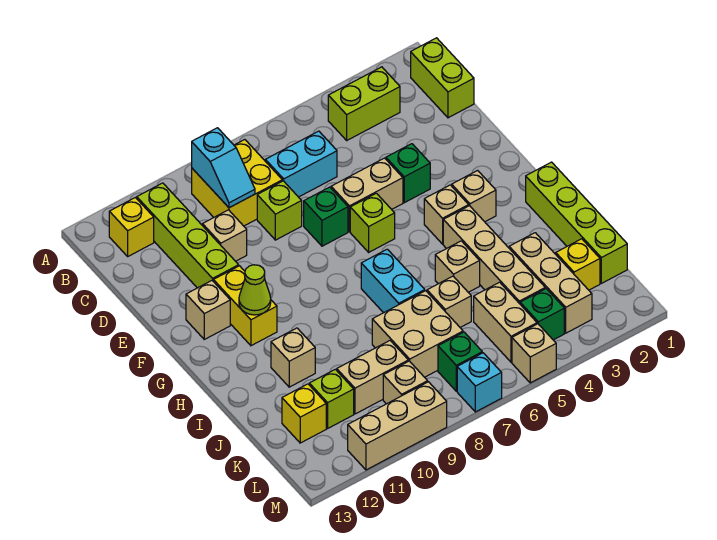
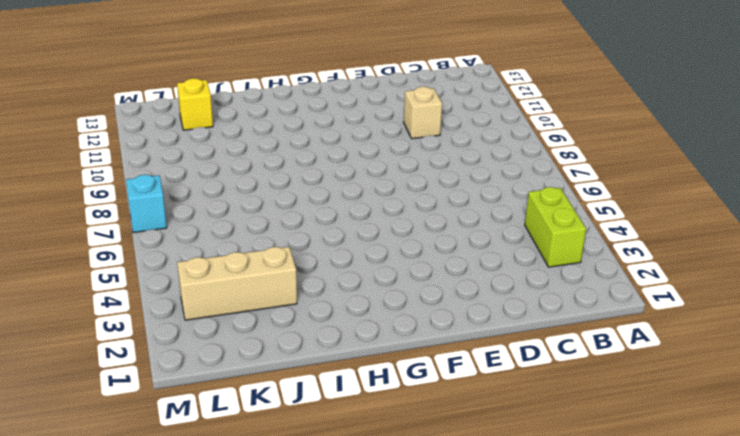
none -> lime brick B1:C1 level 1
none -> yellow brick B8:C9 level 1
none -> lime brick B11:E11 level 1
none -> yellow brick B12 level 1

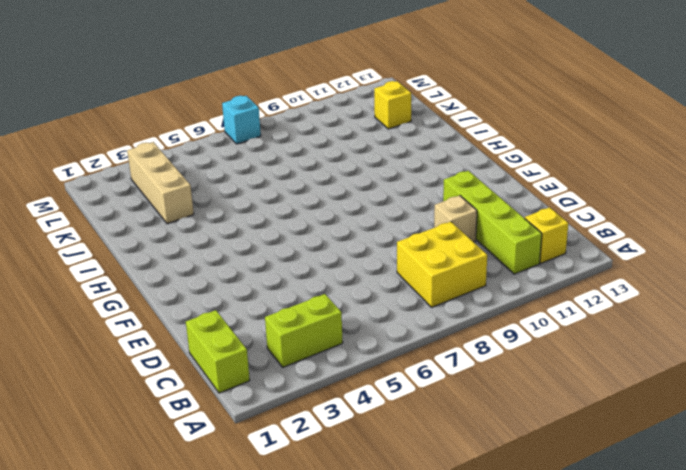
none -> cyan brick C6:C7 level 1
none -> lime brick D8 level 1
none -> green brick E4 level 1
none -> tan brick E5:E6 level 1

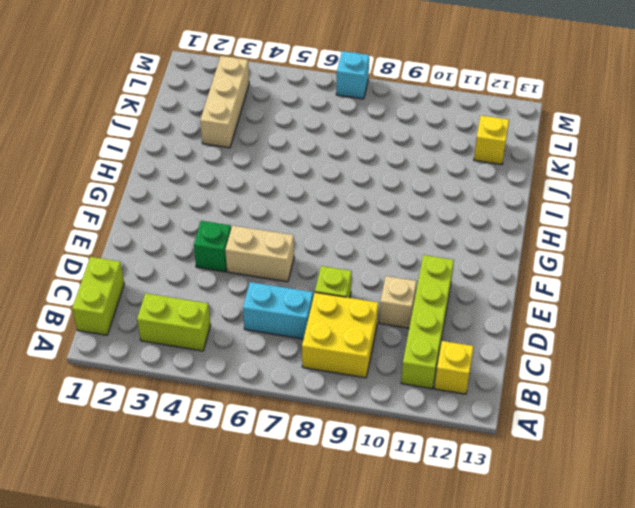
none -> green brick E7 level 1
none -> lime brick F6 level 1
none -> yellow brick F11:G11 level 1
none -> tan brick F12 level 1

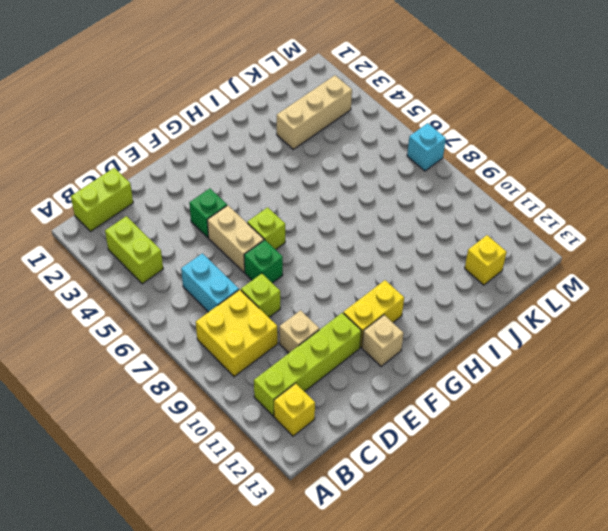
none -> tan brick G3 level 1
none -> tan brick G4 level 1
none -> lime brick H1:K1 level 1
none -> tan brick H4:K4 level 1

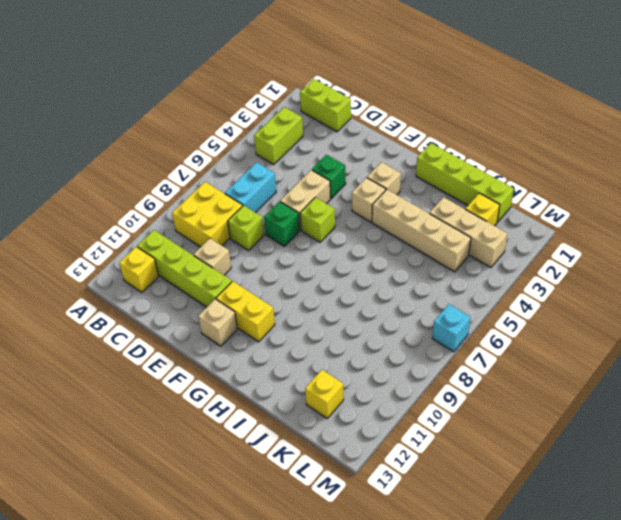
none -> cyan brick H7:I7 level 1
none -> tan brick I5 level 1
none -> tan brick I11 level 1
none -> tan brick J6 level 1

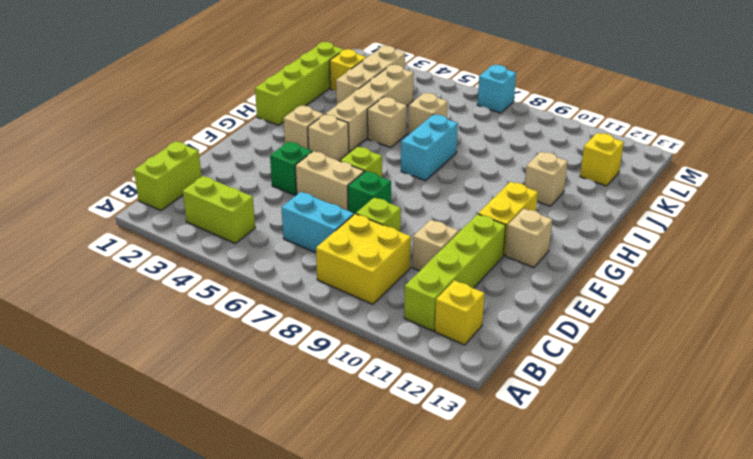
none -> tan brick J7:K8 level 1
none -> tan brick K5:L5 level 1
none -> tan brick K9:K10 level 1
none -> lime brick K11 level 1

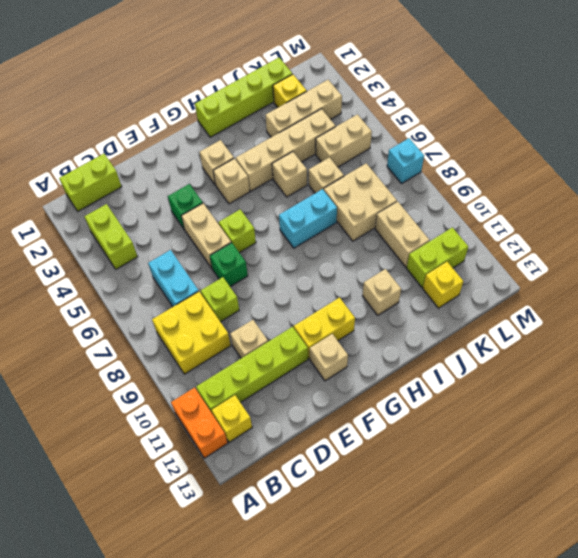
orange brick A11:A12 level 1 -> none
lime brick K11:L11 level 1 -> lime brick K11 level 1
none -> green brick L4 level 1
none -> green brick L7 level 1
none -> tan brick L9 level 1
none -> tan brick M5 level 1

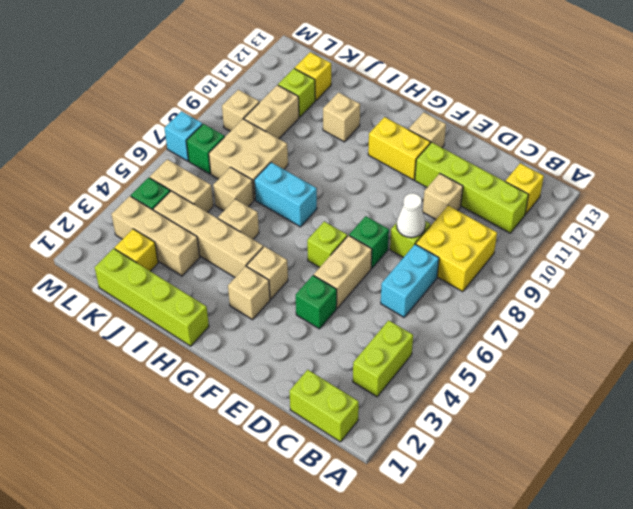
white cone D8 level 2 -> none
none -> tan brick M5 level 1
none -> tan brick M9:M11 level 1
none -> cyan slope B9:C9 level 2 top B
none -> lime cone G11 level 2

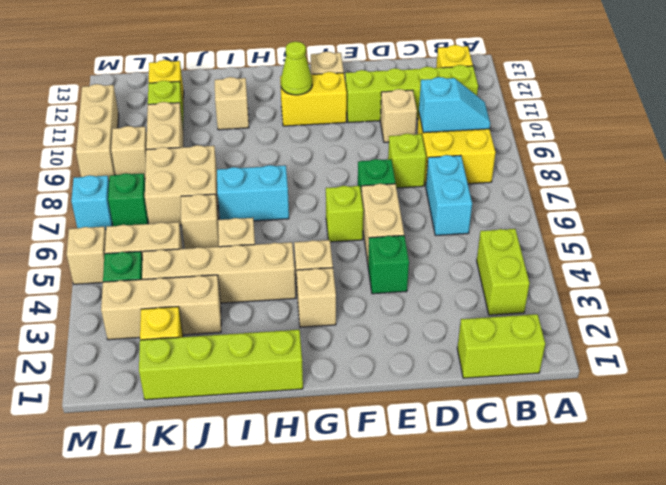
cyan slope B9:C9 level 2 top C -> cyan slope B9:C9 level 2 top B

